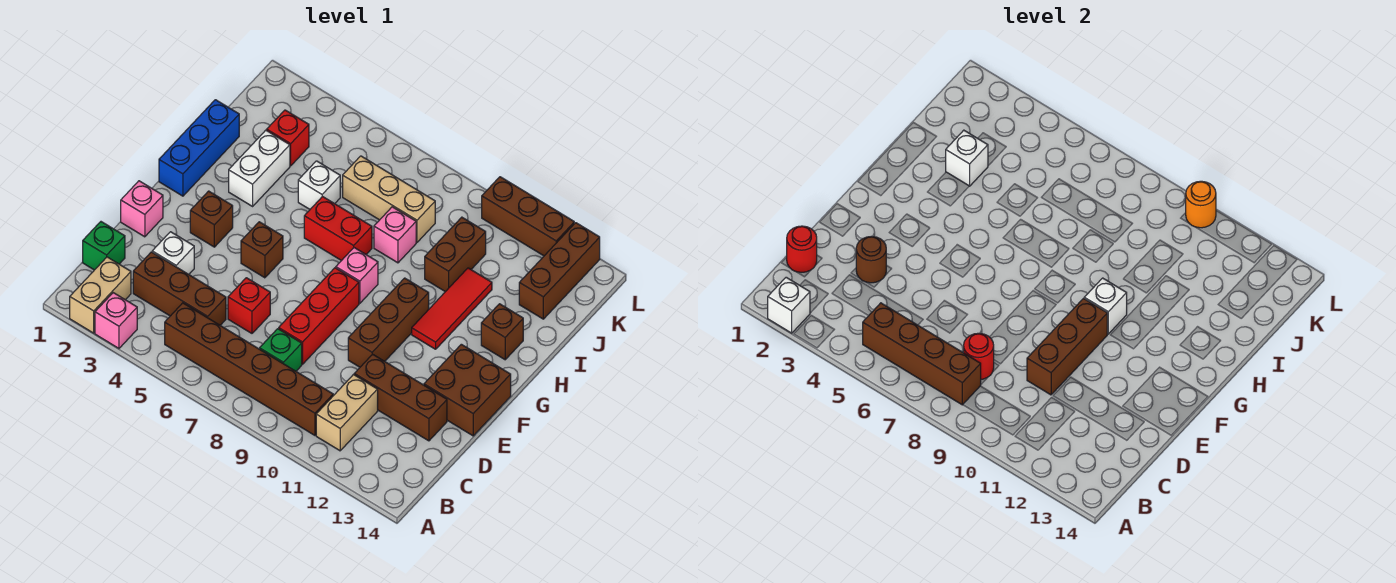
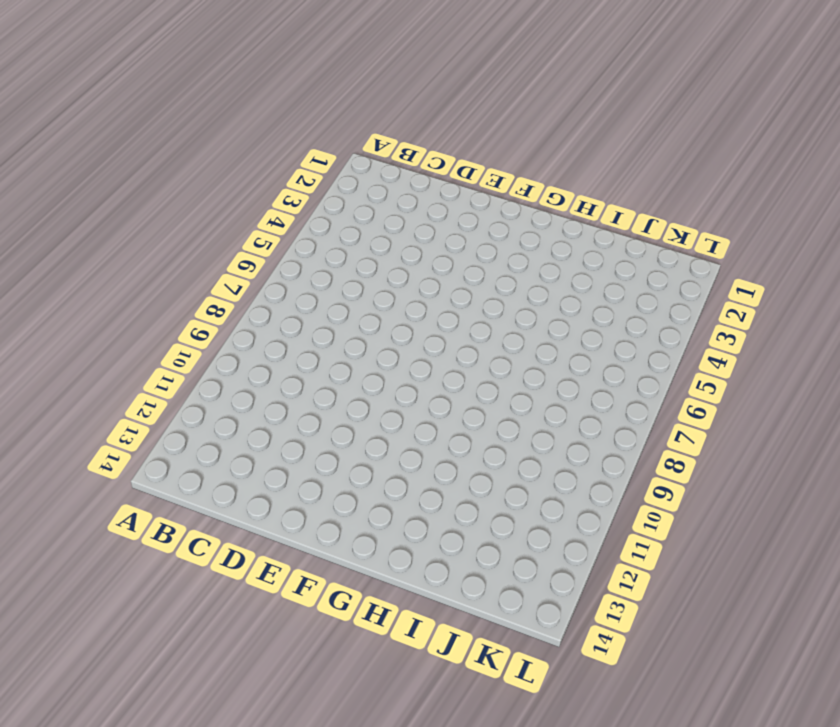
none -> tan brick A2:B2 level 1
none -> pink brick A3 level 1
none -> brown brick B5:B10 level 1
none -> tan brick B11:C11 level 1

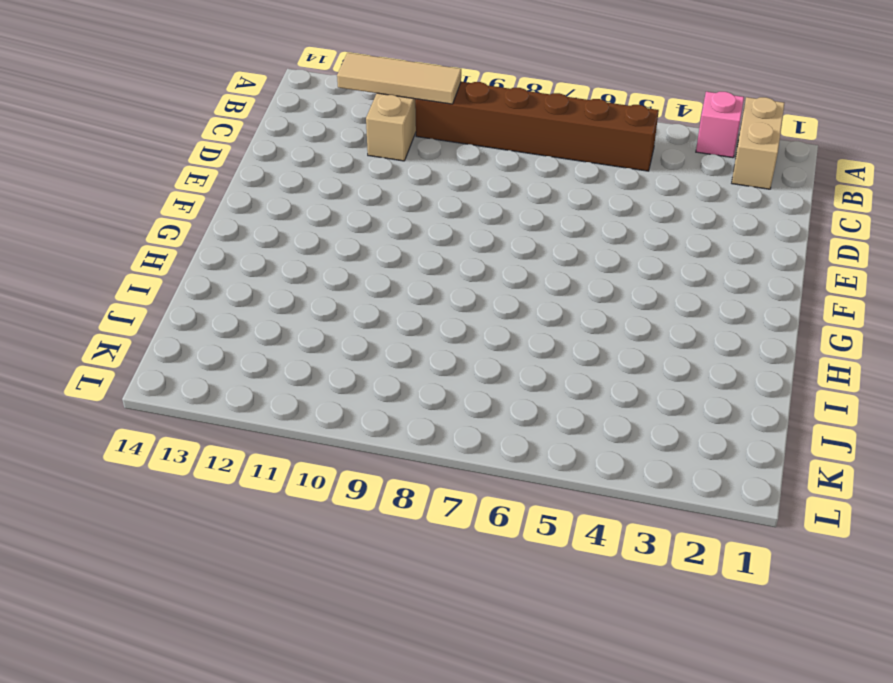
tan tile B10:B12 level 2 -> none
none -> green brick C1 level 1
none -> brown brick C3:C5 level 1
none -> green brick C8 level 1
none -> white brick D3 level 1

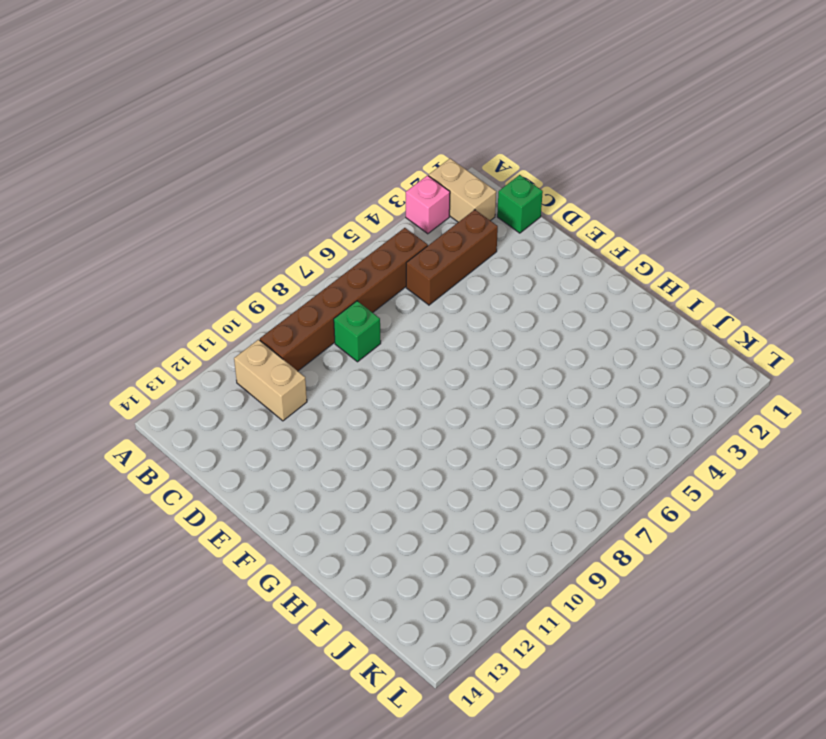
none -> white brick D3 level 1
none -> red brick D6 level 1
none -> red brick D8:F8 level 1
none -> brown brick D11:D13 level 1

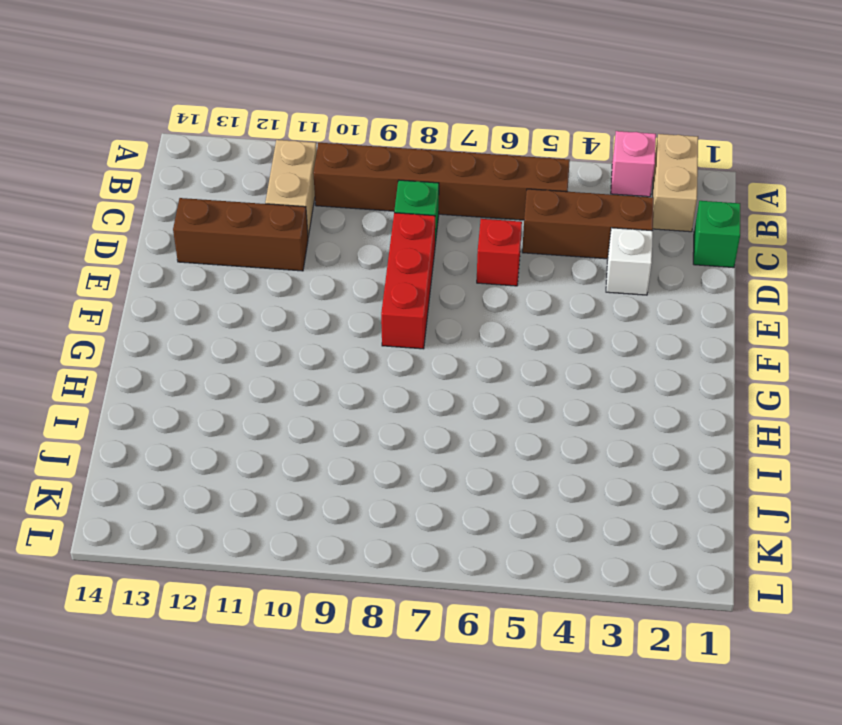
none -> pink brick E1 level 1
none -> brown brick E10:G10 level 1
none -> brown brick E13:F14 level 1
none -> brown brick F3 level 1

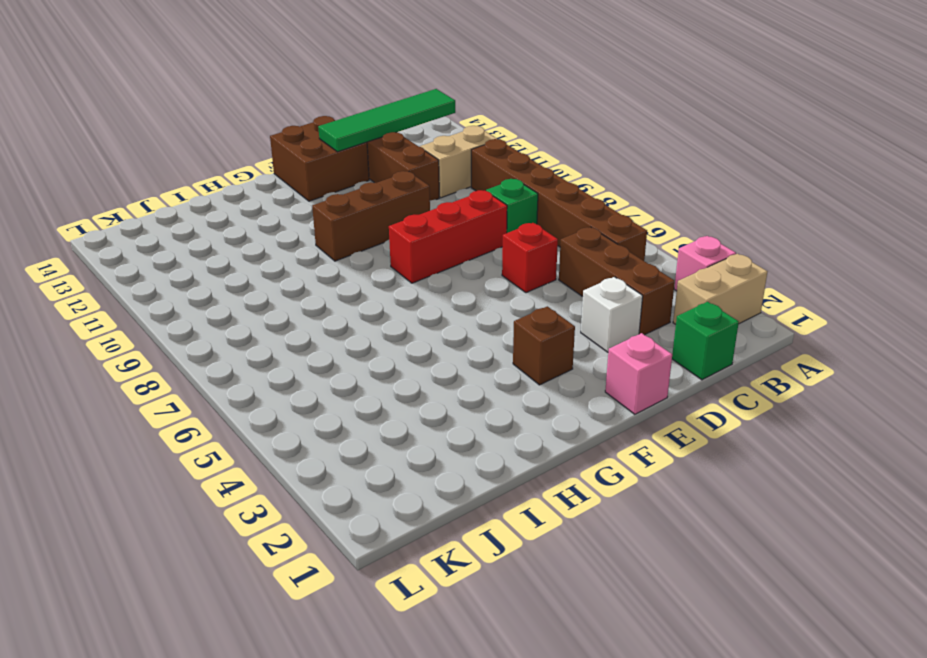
green tile B13:E13 level 2 -> none
none -> brown brick F5 level 1
none -> blue brick G1:I1 level 1
none -> pink brick G8 level 1
none -> red tile G11:I11 level 1

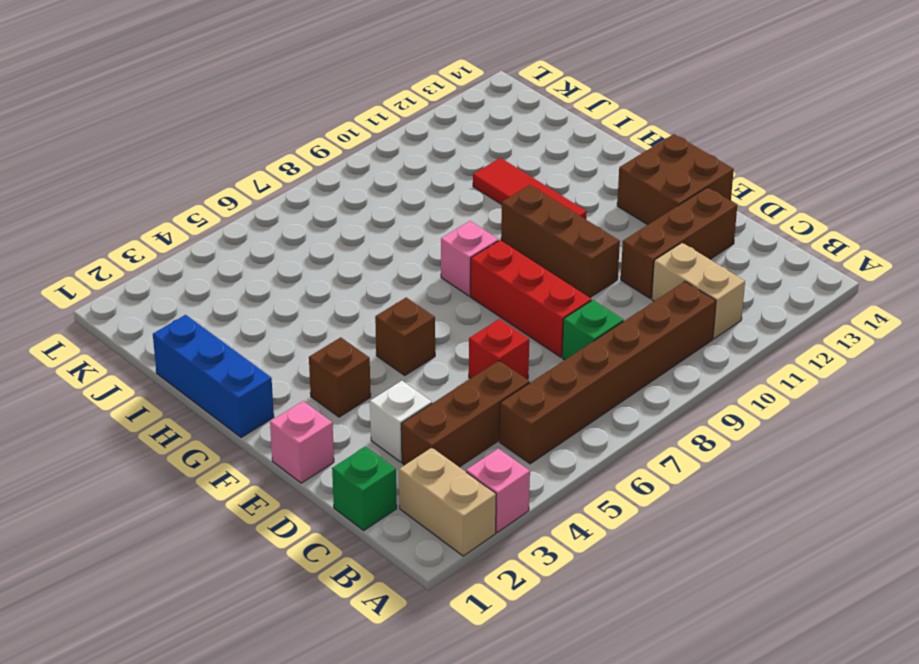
none -> white brick H3:I3 level 1
none -> red brick H6:H7 level 1
none -> brown brick H13 level 1
none -> white brick I5 level 1

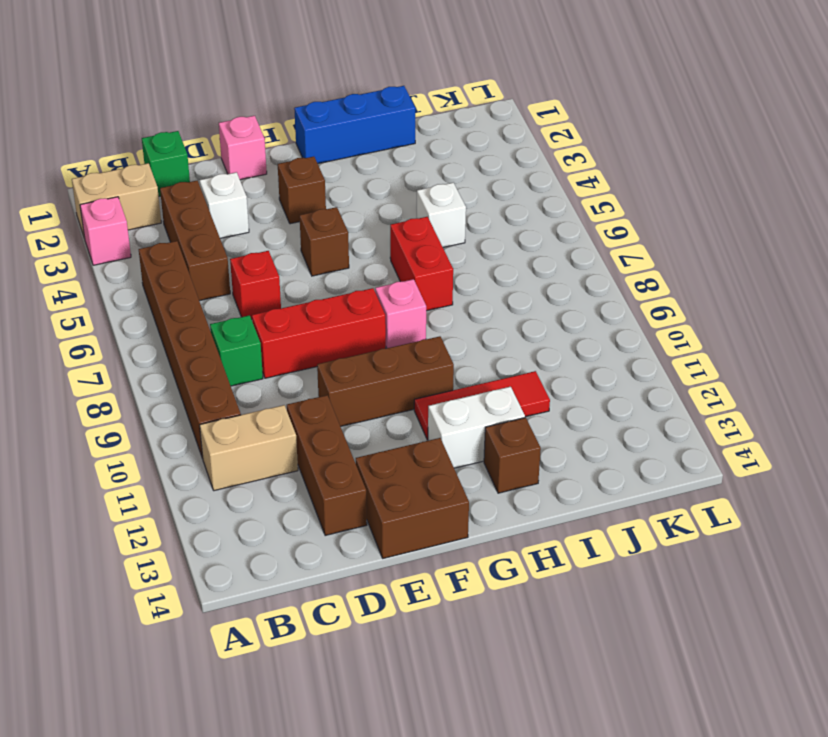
white brick G12:H12 level 1 -> white brick H3:I3 level 1
none -> pink brick I8 level 1
none -> brown brick I10:J10 level 1
none -> red brick J3 level 1
none -> tan brick J6:J8 level 1

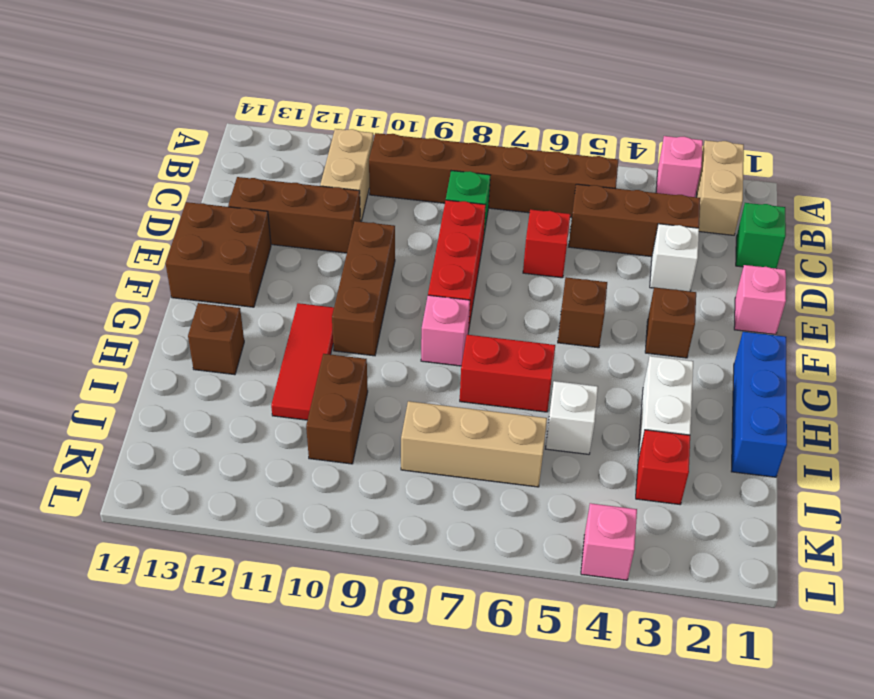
pink brick L4 level 1 -> pink brick I8 level 1
none -> brown brick J13:L13 level 1
none -> brown brick L10:L12 level 1
none -> white brick A2 level 2
none -> brown brick B5:B8 level 2

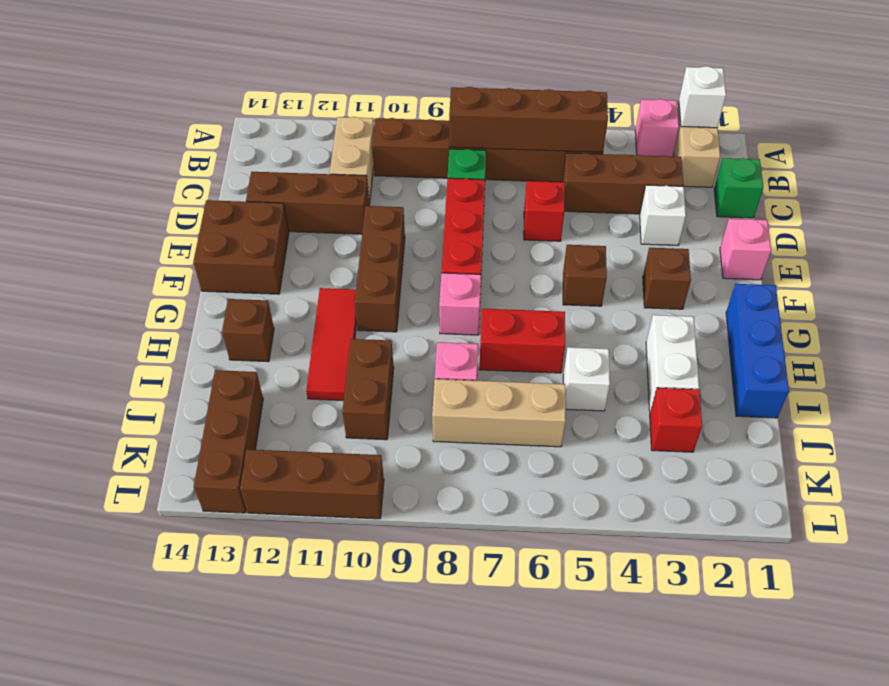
none -> red round brick C1 level 2
none -> red round brick C8 level 2
none -> brown round brick D3 level 2
none -> brown brick D10:F10 level 2

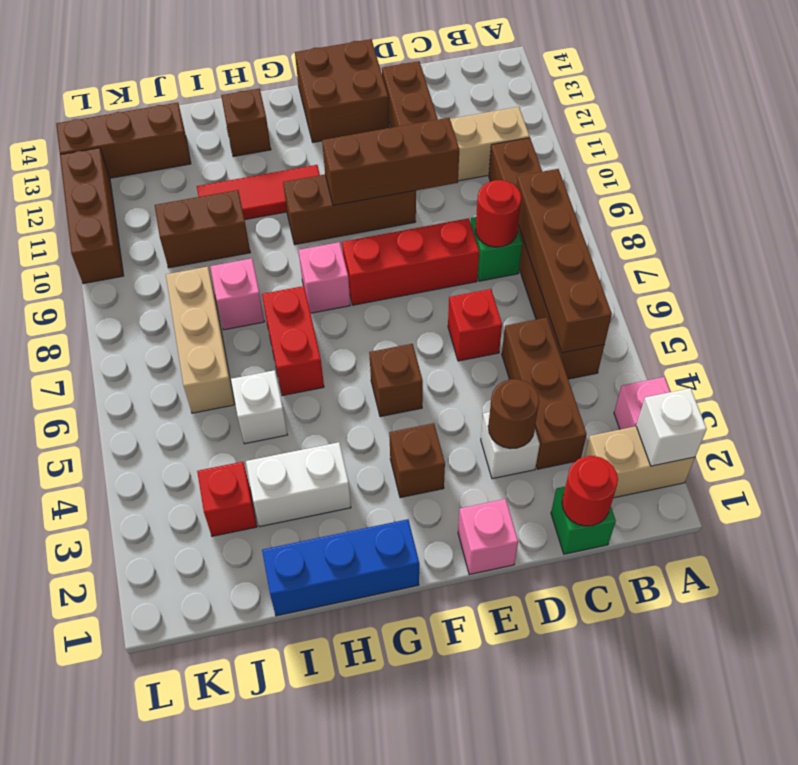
none -> white brick G10 level 2
none -> white brick I3 level 2
none -> orange round brick L10 level 2

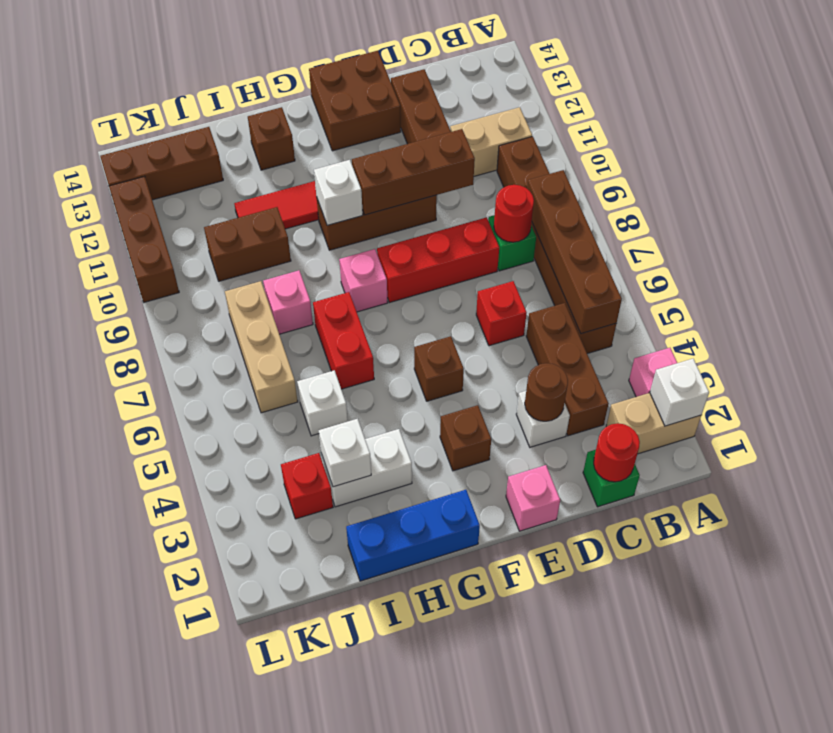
none -> orange round brick L10 level 2

